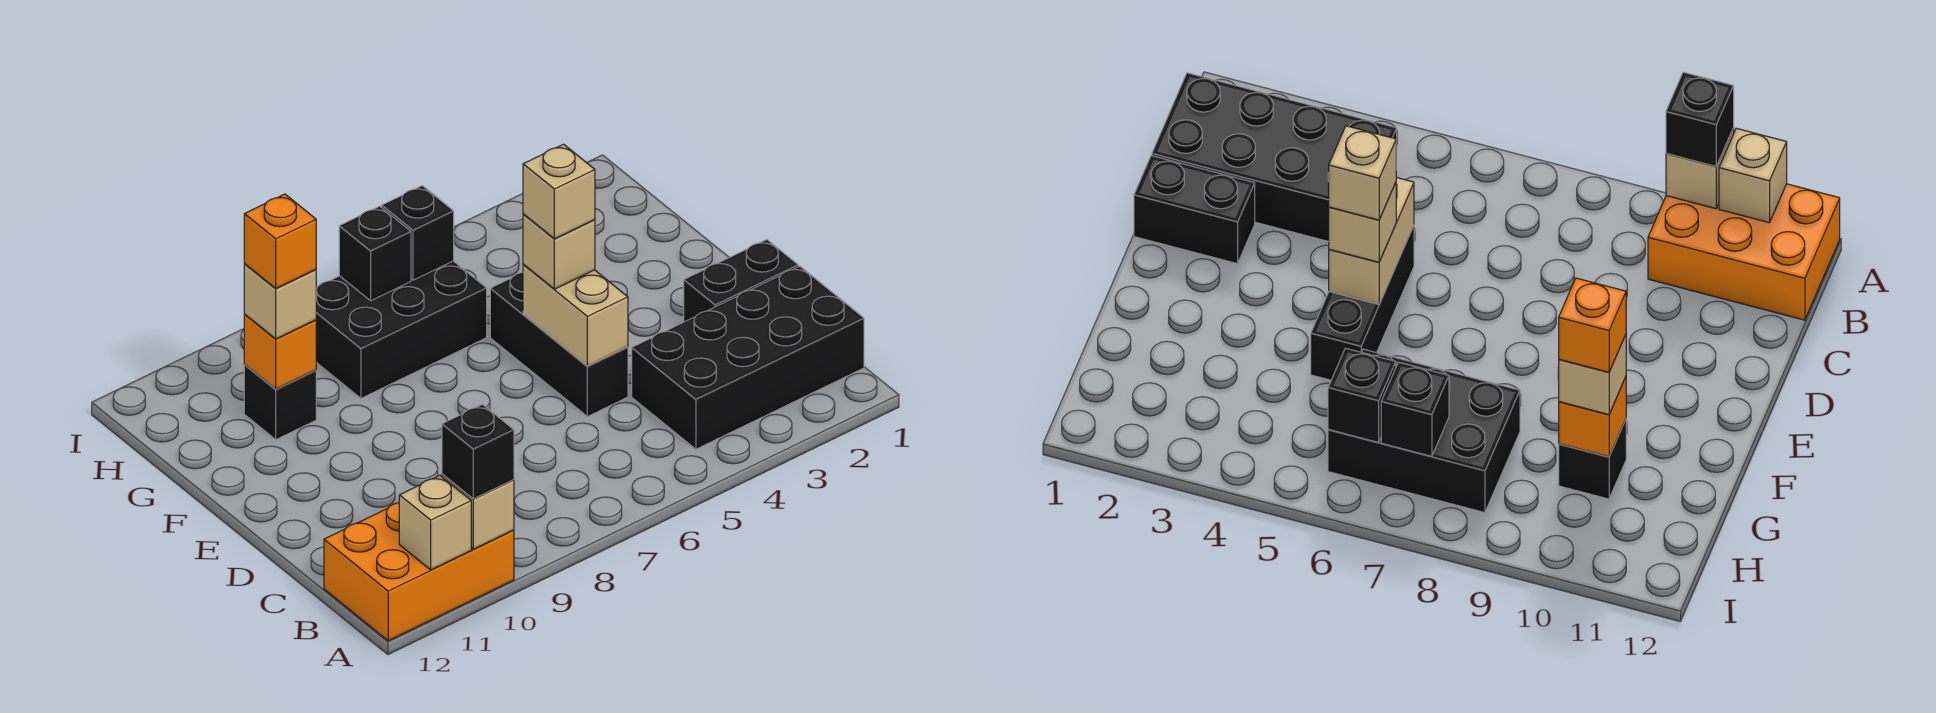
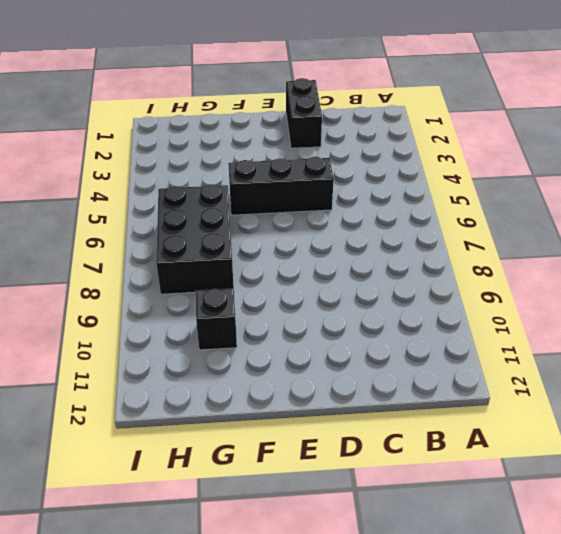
none -> orange brick A10:B12 level 1
none -> black brick B1:C4 level 1
none -> tan brick A10 level 2

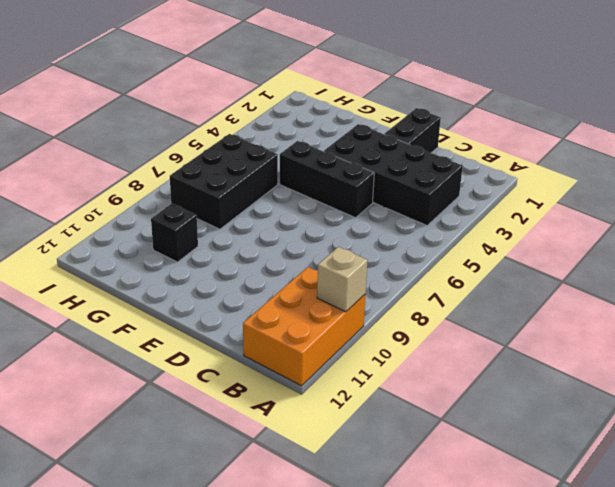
black brick B3:E4 level 1 -> black brick B1:C4 level 1
none -> tan brick A11 level 2
none -> tan brick D5:E5 level 2
none -> orange brick G10 level 2

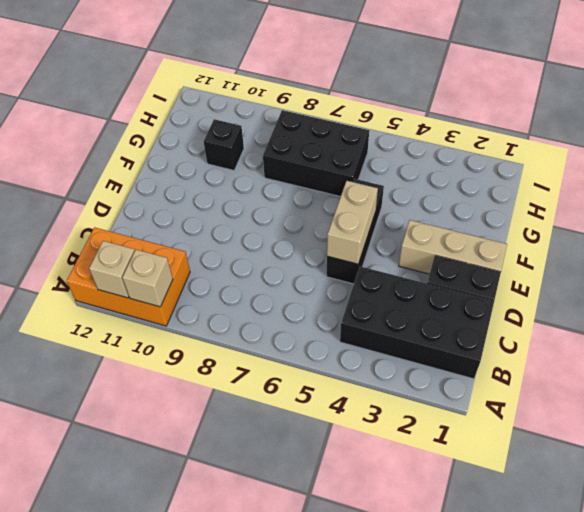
tan brick E1:E3 level 1 -> none
none -> orange brick G10 level 2
none -> black brick H6 level 2
none -> black brick H7 level 2

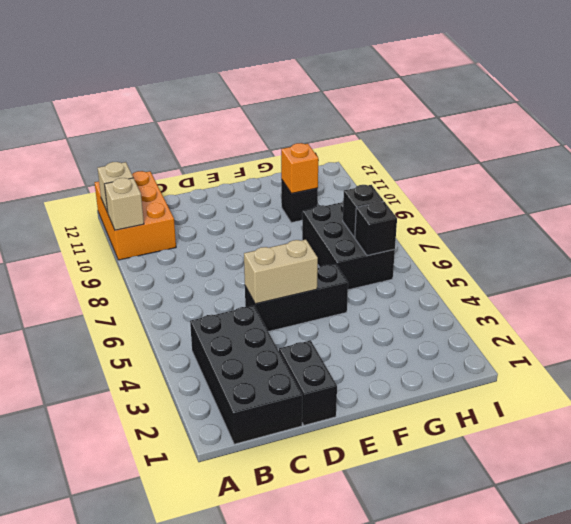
none -> black brick A10 level 3
none -> tan brick E5 level 3
none -> tan brick G10 level 3

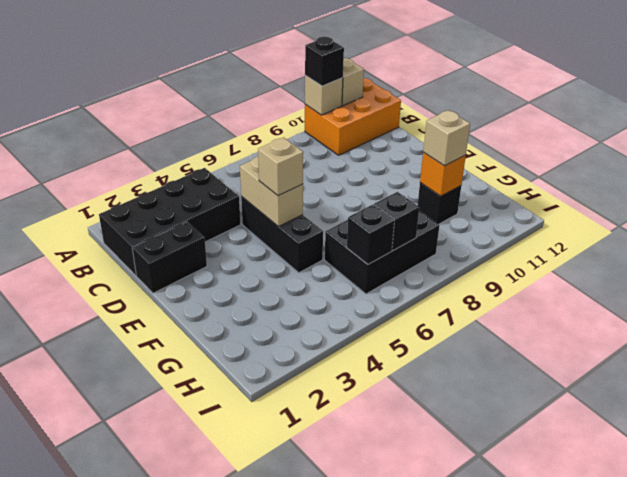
none -> tan brick E5 level 4
none -> orange brick G10 level 4

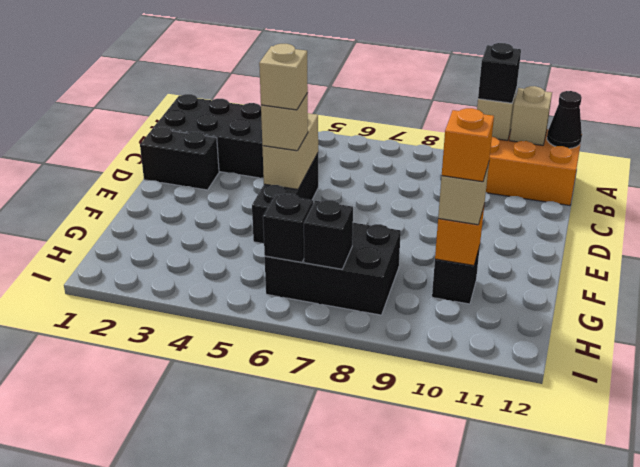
black cone A12 level 2 -> none

